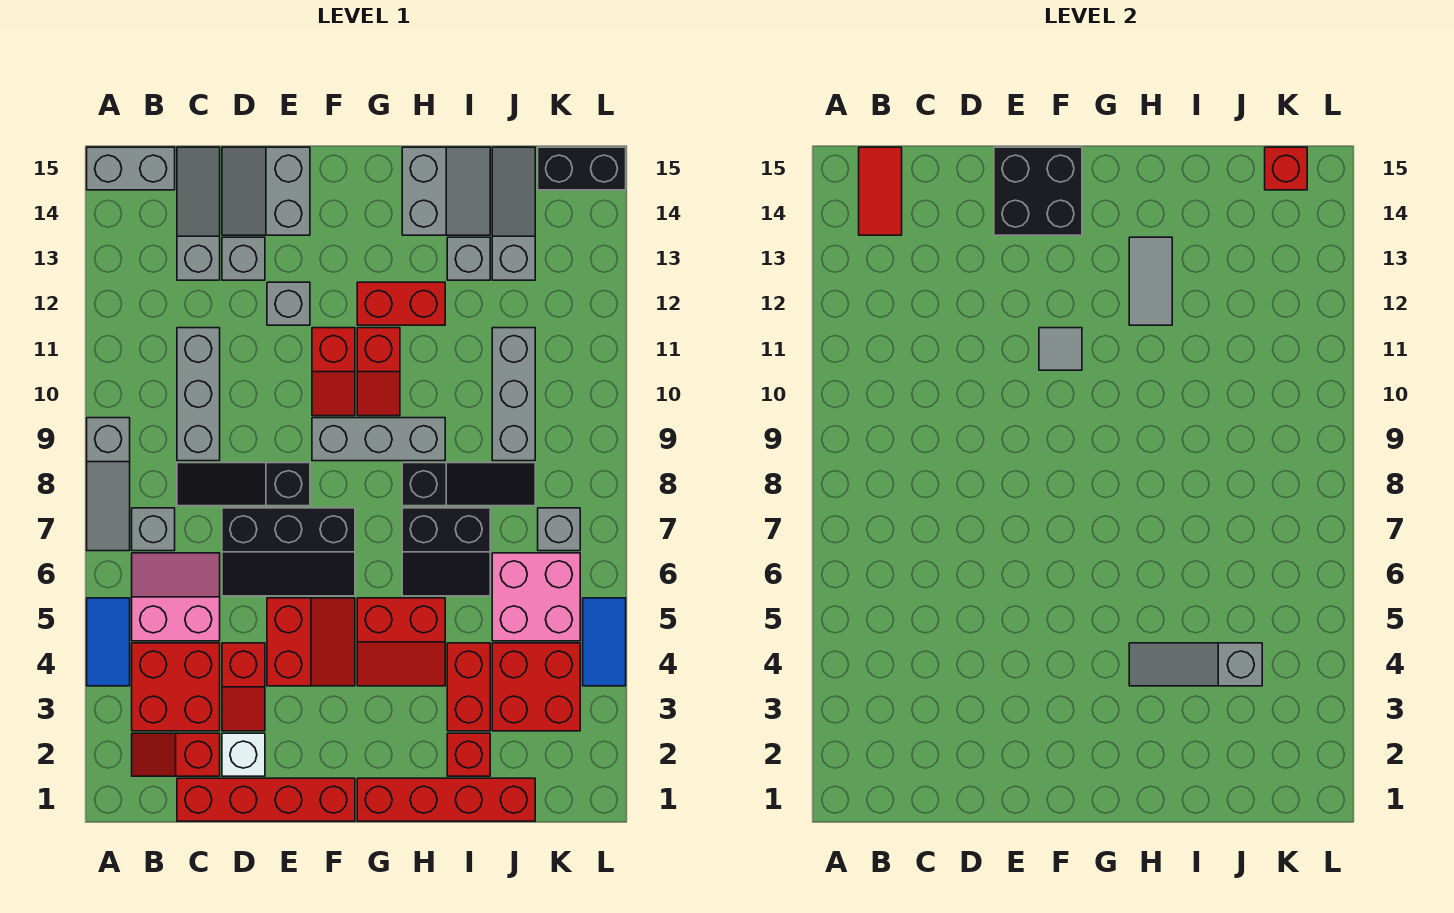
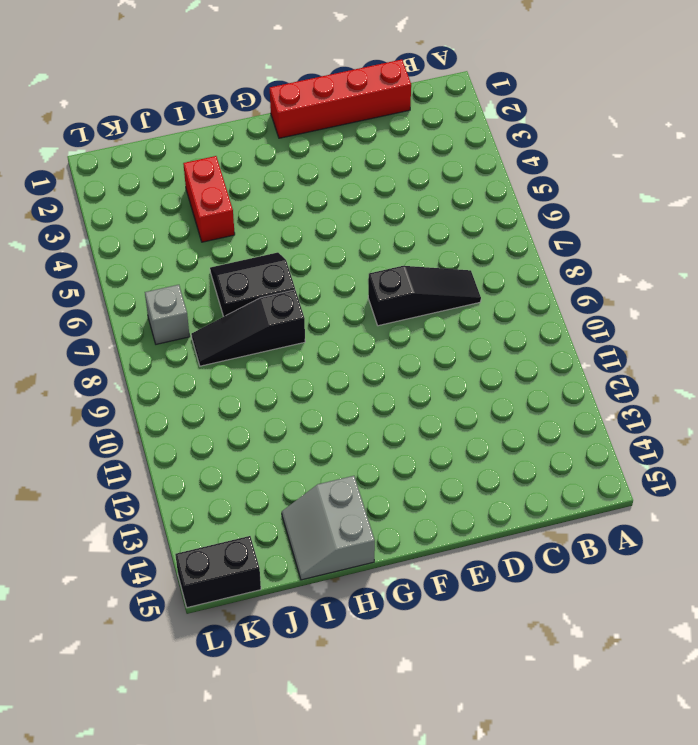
none -> blue tile A4:A5 level 1
none -> grey slope A7:A9 level 1 top 9
none -> grey brick A15:B15 level 1
none -> red slope B2:C2 level 1 top C

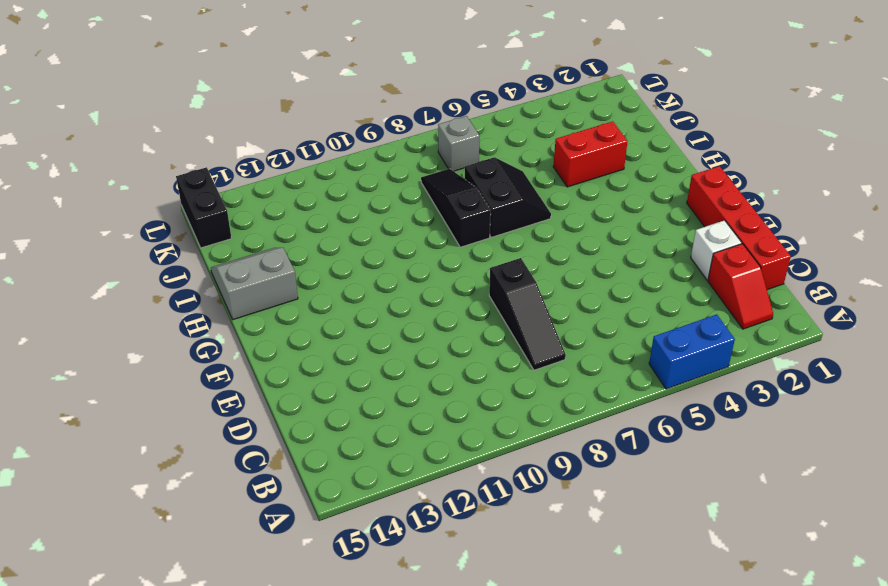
blue brick A4:A5 level 1 -> blue tile A4:A5 level 1
none -> grey slope A7:A9 level 1 top 9
none -> grey brick A15:B15 level 1
none -> red brick B3:C4 level 1
none -> pink slope B5:C6 level 1 top 5

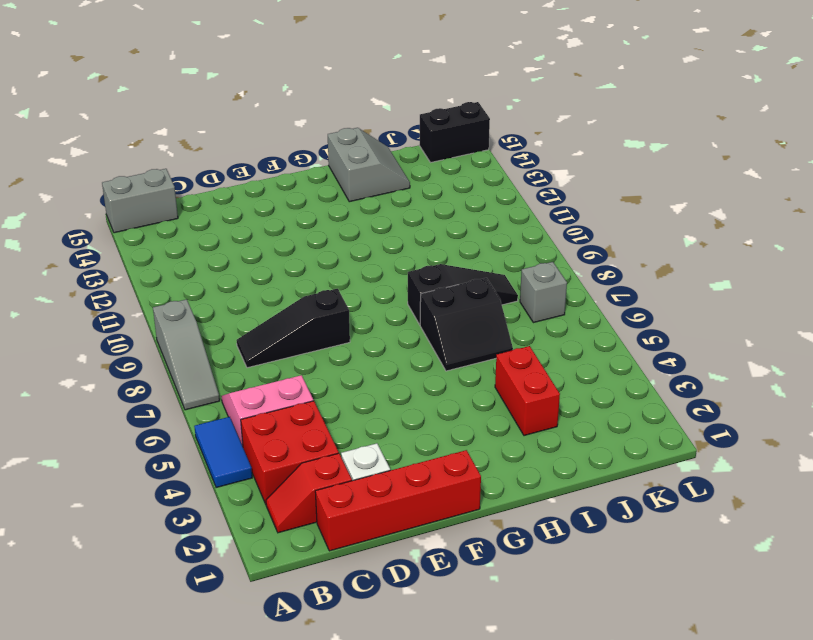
none -> grey brick B7 level 1
none -> grey brick C9:C11 level 1
none -> grey slope C13:C15 level 1 top 13
none -> red slope D3:D4 level 1 top 4

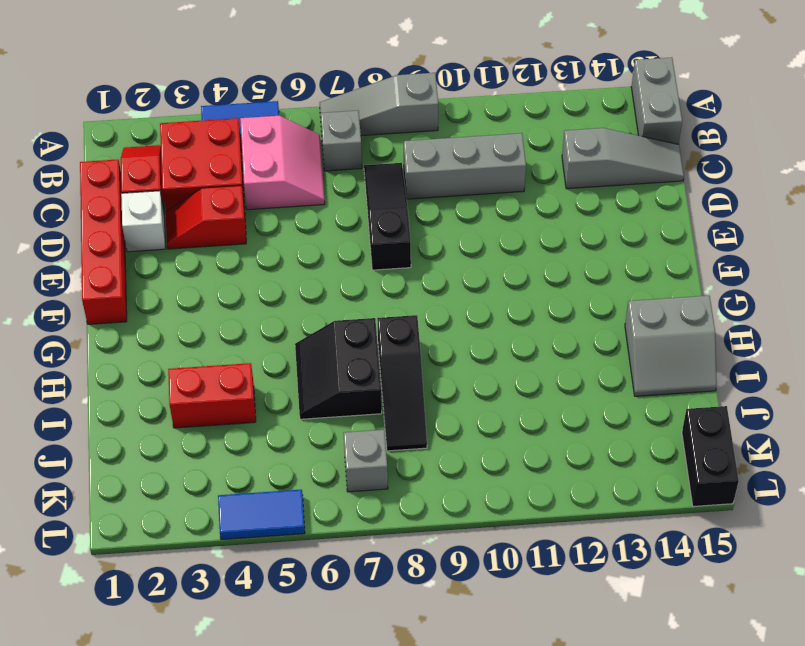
none -> black slope D6:F7 level 1 top 7
none -> grey brick D13 level 1
none -> grey slope D14:E15 level 1 top E
none -> red slope E4:F5 level 1 top E

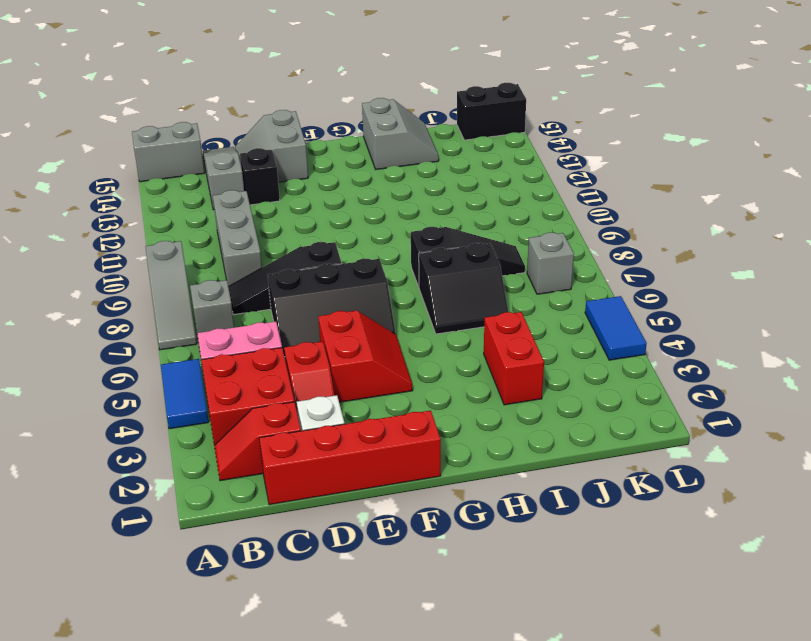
black brick D13 level 1 -> grey brick D13 level 1
none -> grey brick E12 level 1
none -> grey brick F9:H9 level 1
none -> red slope F10:F11 level 1 top 11
none -> red brick G1:J1 level 1

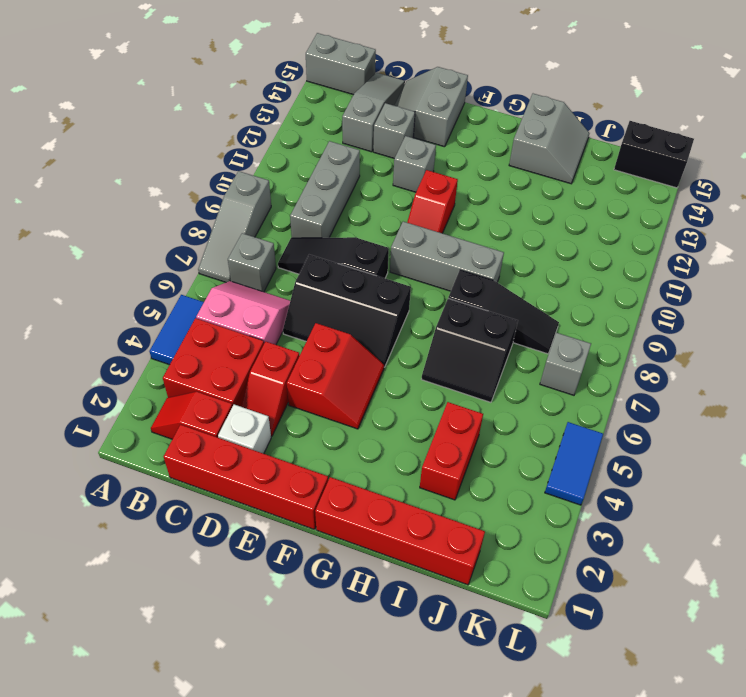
none -> red slope G4:H5 level 1 top 5
none -> red slope G10:G11 level 1 top 11
none -> red brick G12:H12 level 1
none -> red brick I2 level 1

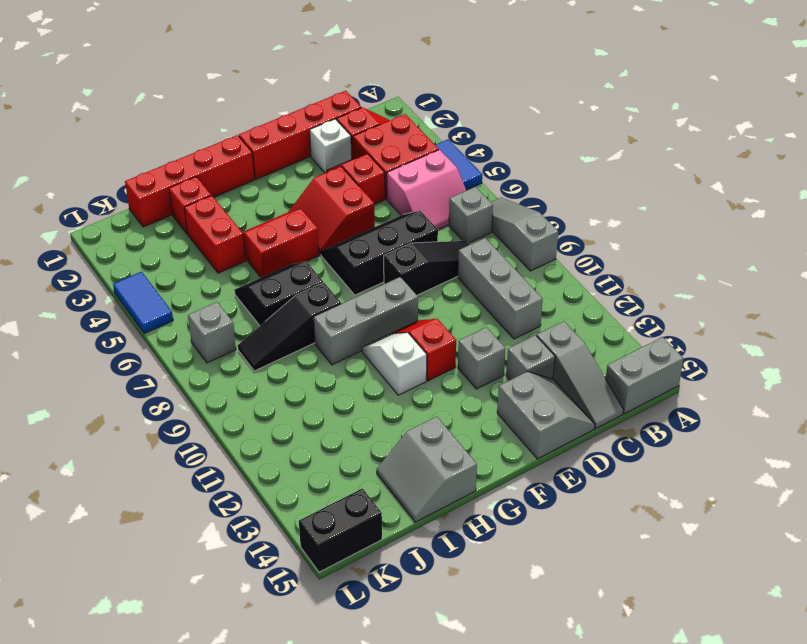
white slope G10:G11 level 1 top 11 -> red slope G10:G11 level 1 top 11
none -> red brick G12:H12 level 1
none -> grey brick I13 level 1
none -> red brick J3:K4 level 1
none -> pink brick J5:K6 level 1

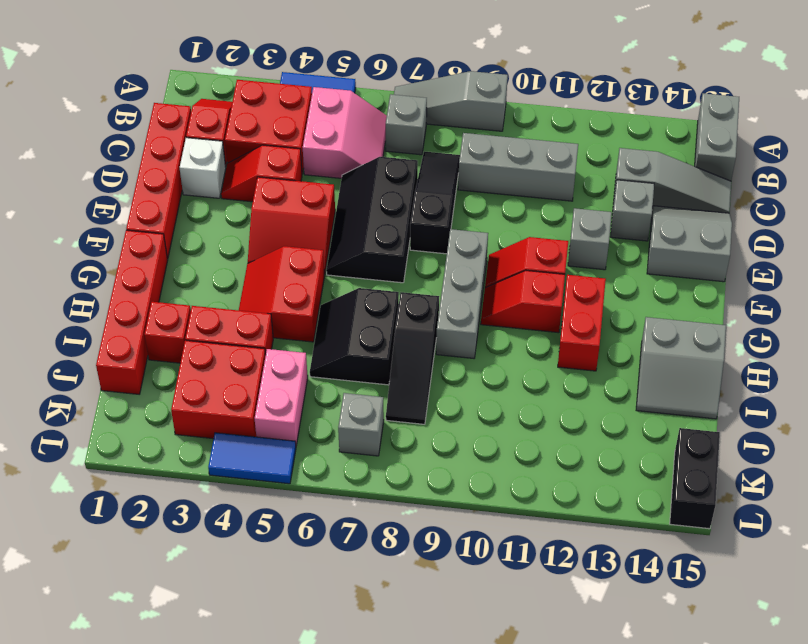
pink brick J5:K5 level 1 -> pink brick J5:K6 level 1
none -> grey brick I13 level 1
none -> grey brick J9:J11 level 1
none -> grey slope J13:J15 level 1 top 13
none -> red tile B14:B15 level 2

